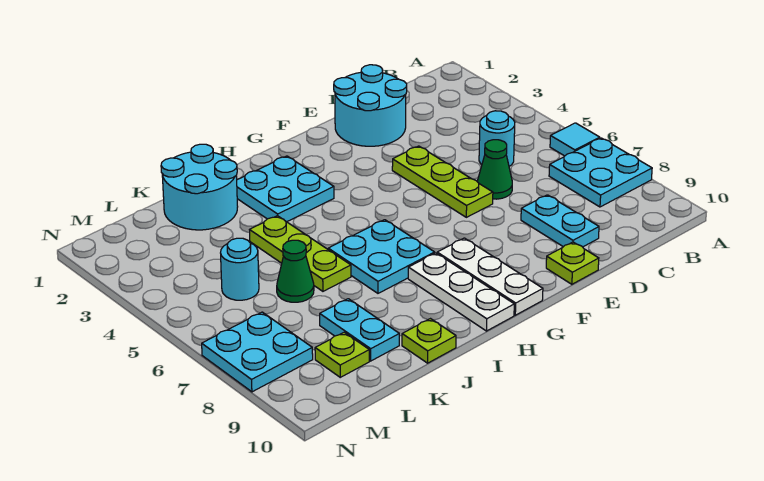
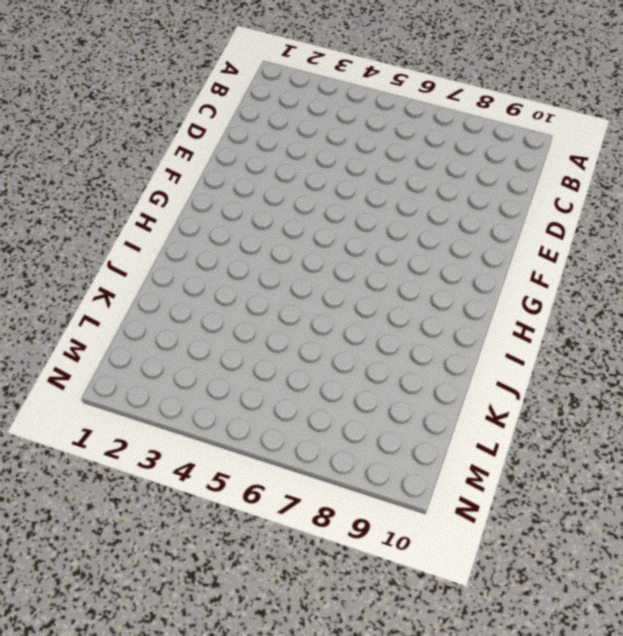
none -> cyan tile A6 level 1
none -> cyan plate A7:B8 level 1
none -> cyan round brick C5 level 1

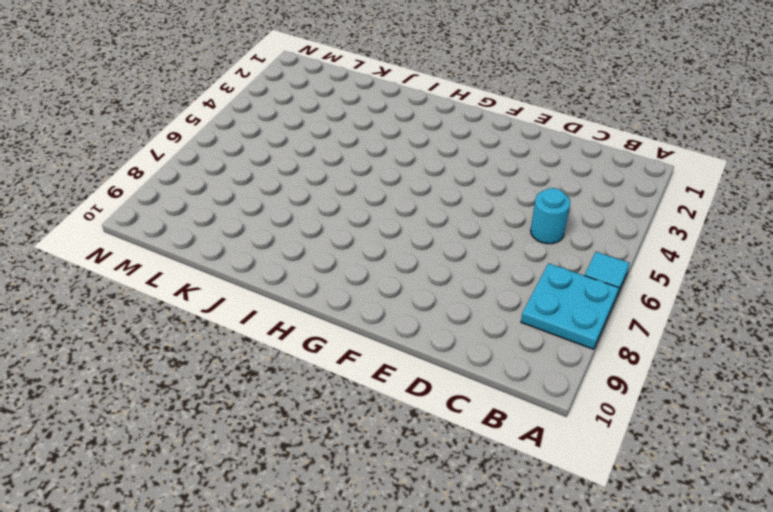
none -> cyan round brick D1:E2 level 1
none -> green cone D6 level 1
none -> cyan plate D8:D9 level 1

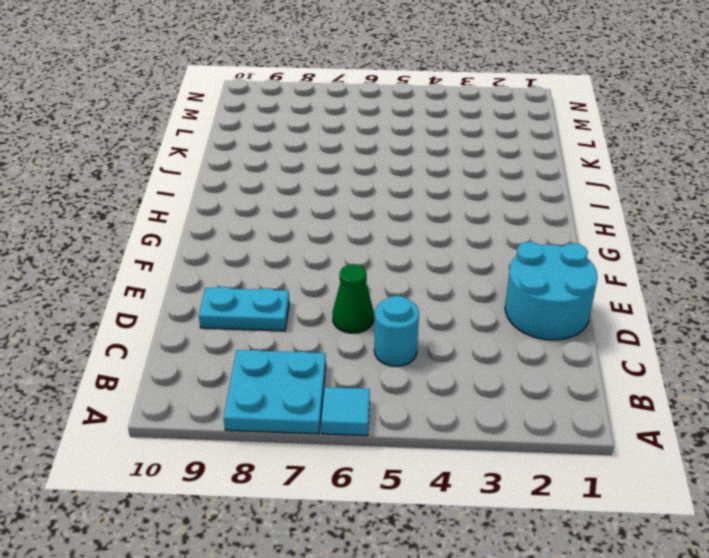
none -> lime plate E4:E6 level 1
none -> lime plate E10 level 1
none -> white plate G8:G10 level 1

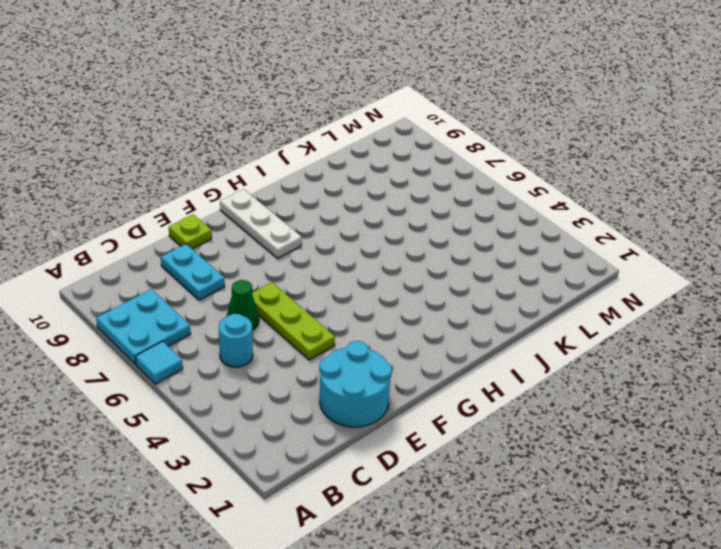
none -> cyan plate H2:I3 level 1
none -> cyan plate H6:I7 level 1
none -> white plate H8:H10 level 1

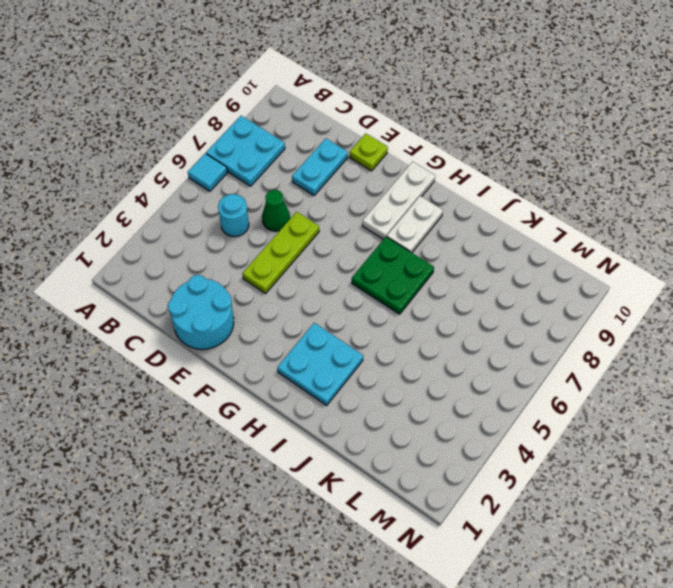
green plate H6:I7 level 1 -> cyan plate H6:I7 level 1
white plate H8:H9 level 1 -> white plate H8:H10 level 1
none -> cyan round brick J1:K2 level 1
none -> lime plate J4:J6 level 1
none -> lime plate J10 level 1

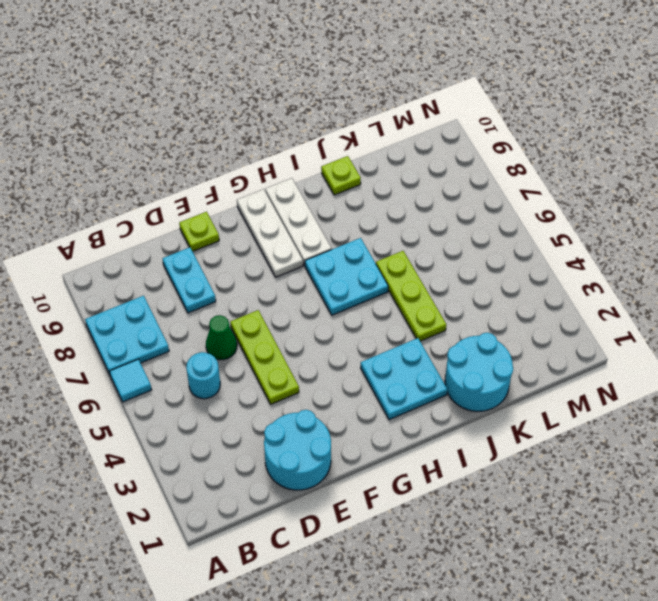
none -> green cone K6 level 1
none -> cyan plate K8:K9 level 1
none -> cyan round brick L5 level 1

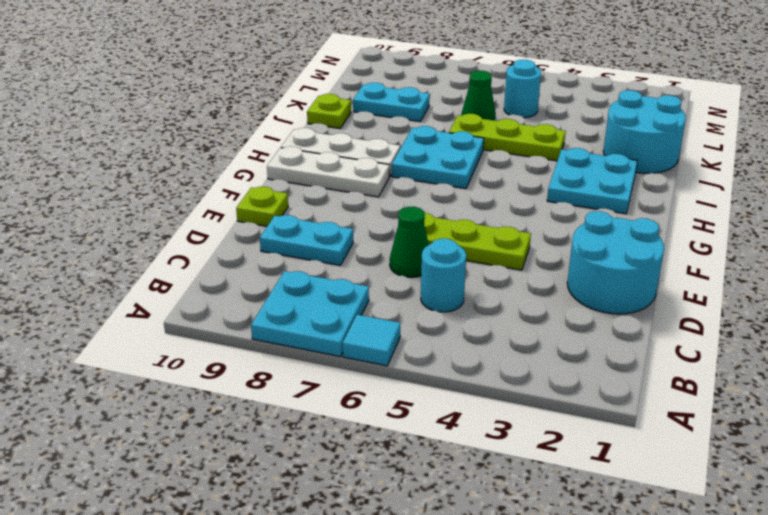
none -> lime plate L9 level 1
none -> cyan plate M7:N8 level 1

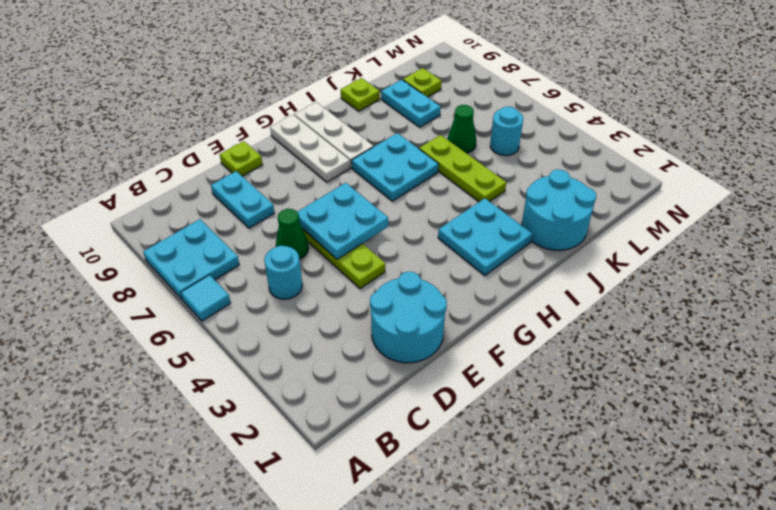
cyan plate E5:F6 level 2 -> cyan plate M7:N8 level 1

